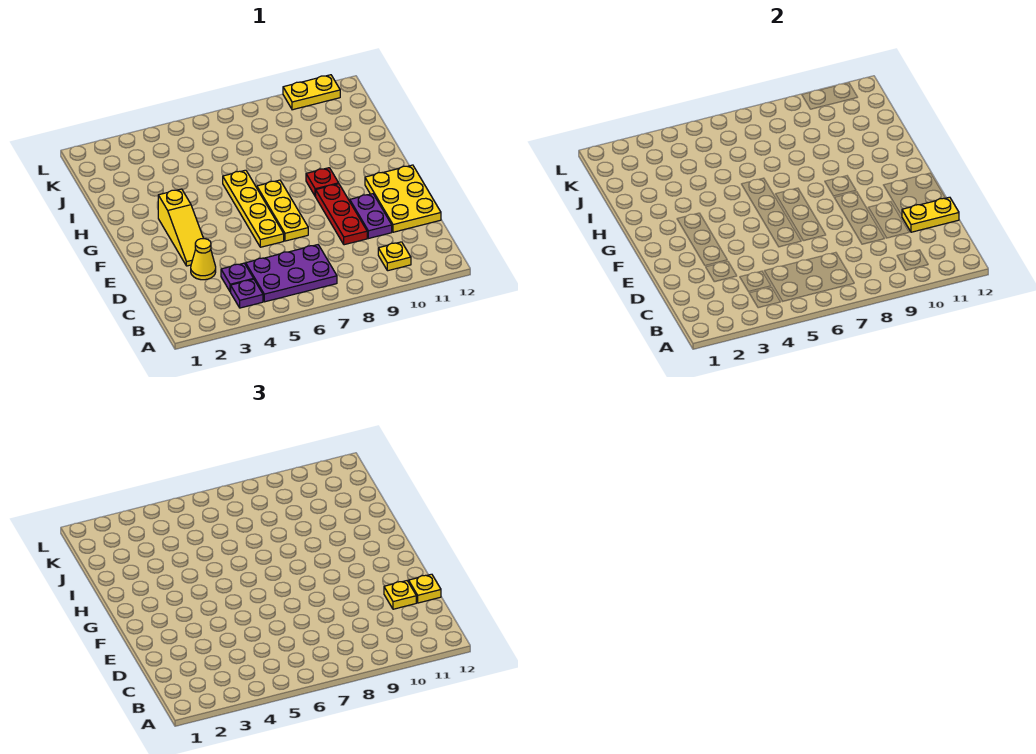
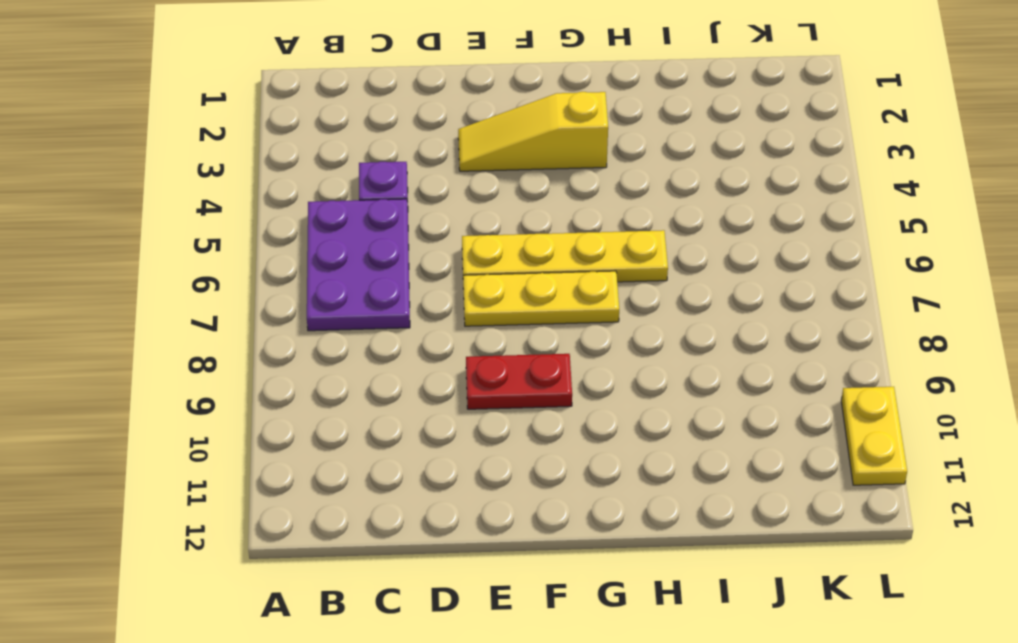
red plate E9:F9 level 1 -> red plate D9:F9 level 1
none -> purple plate B4 level 1
none -> yellow plate B10 level 1
none -> yellow cone D3 level 1

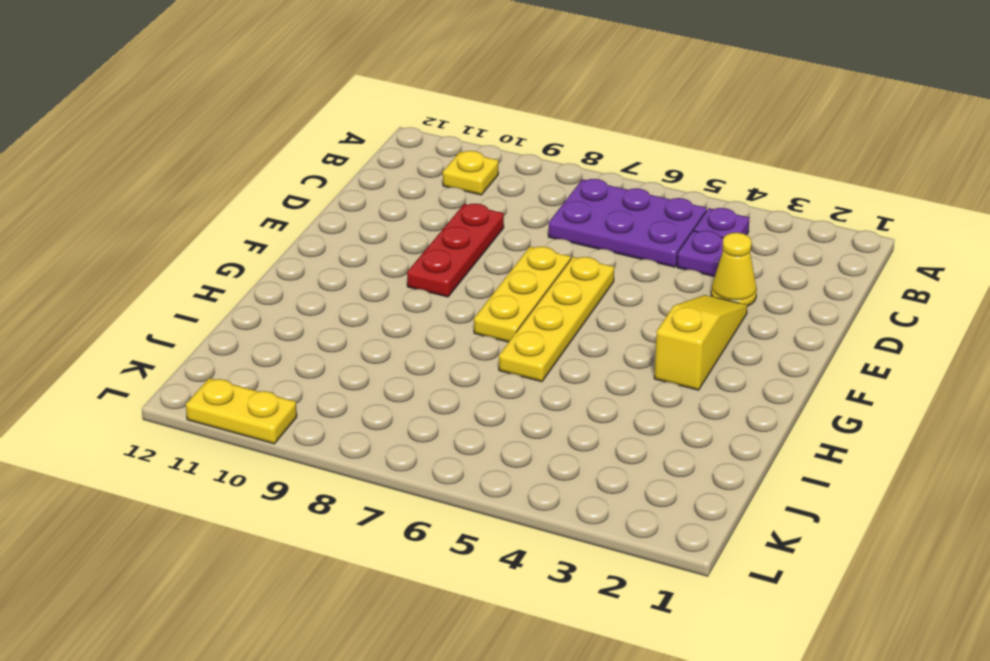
none -> purple plate D10:E10 level 1
none -> yellow plate D11:F12 level 1
none -> red plate G9 level 1

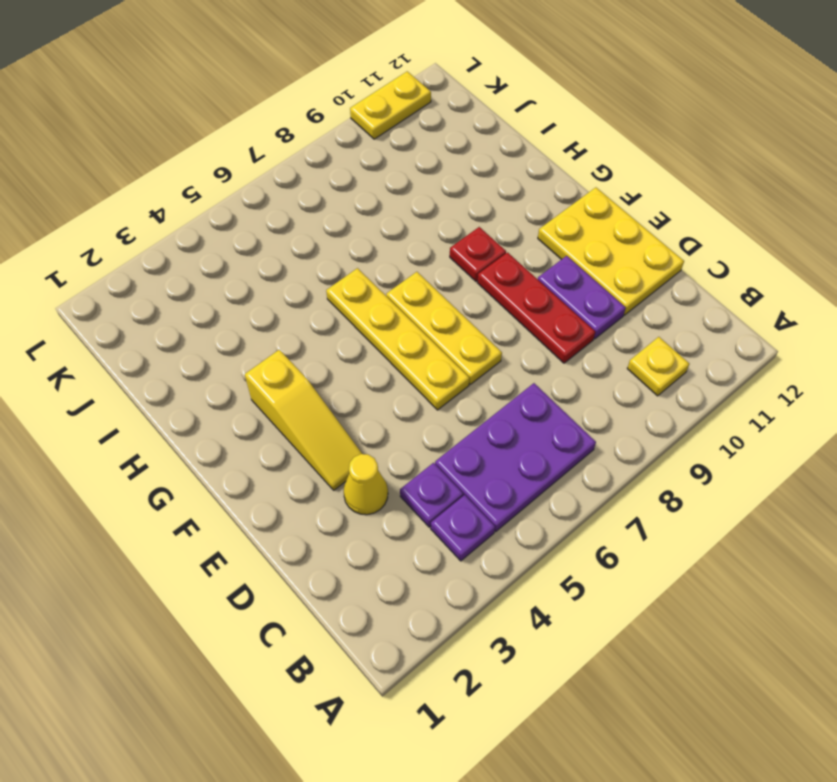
none -> yellow plate D11:D12 level 2
none -> yellow plate D11 level 3
none -> yellow plate D12 level 3

